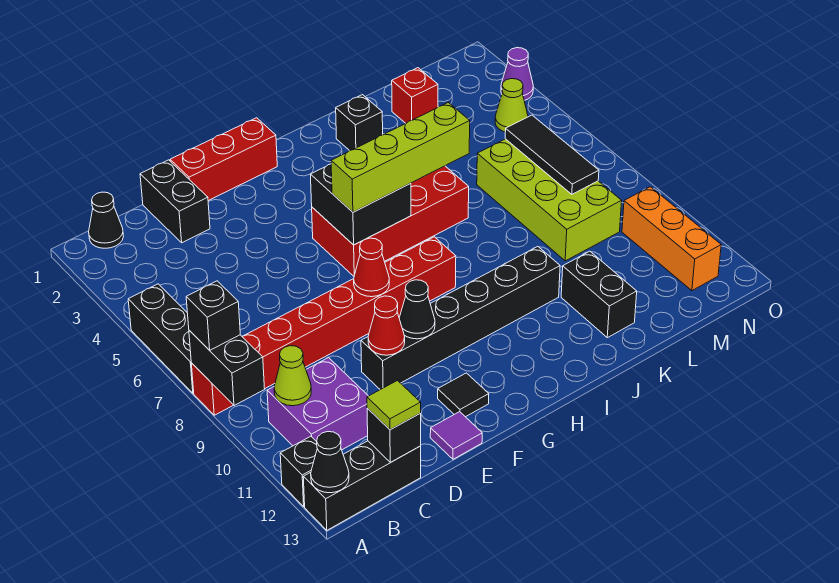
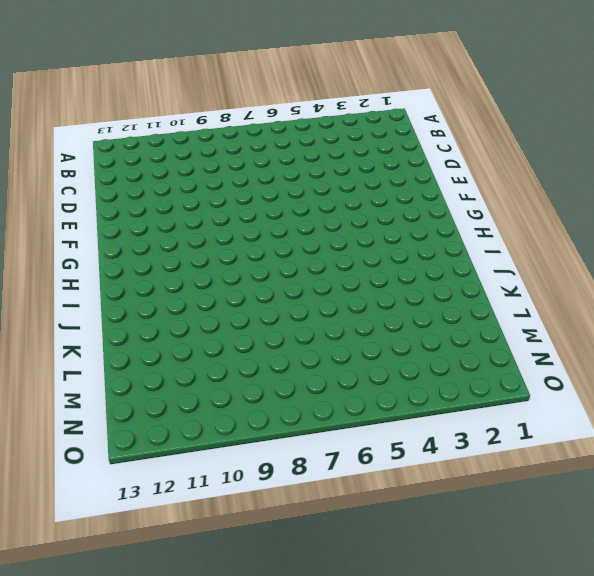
none -> black brick A5:A7 level 1
none -> red brick A8:H8 level 1
none -> black brick A12 level 1
none -> black brick A13:C13 level 1

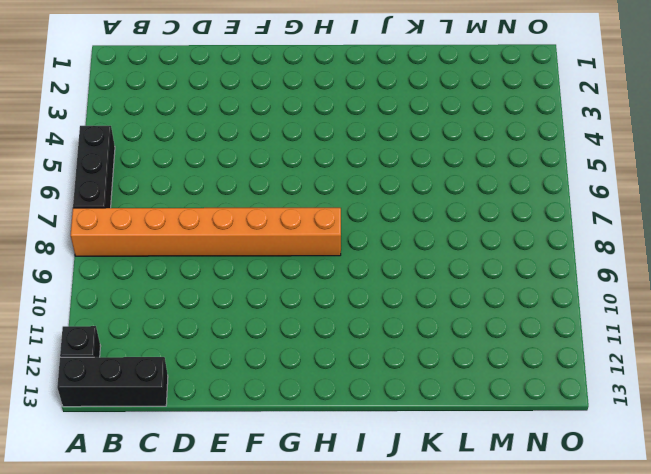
orange brick A8:H8 level 1 -> red brick A8:H8 level 1
none -> black cone B1 level 1
none -> purple brick B10:C11 level 1
none -> black brick D1:D2 level 1
none -> red brick E1:G1 level 1

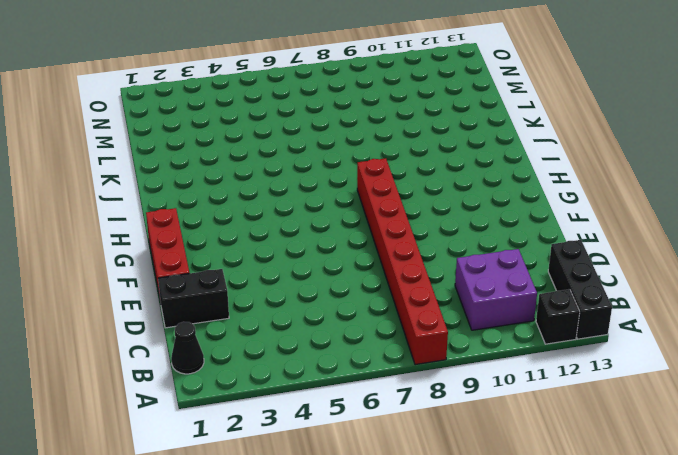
none -> black brick A5:A7 level 1
none -> black brick E10:J10 level 1
none -> purple tile E13 level 1
none -> black tile F12 level 1

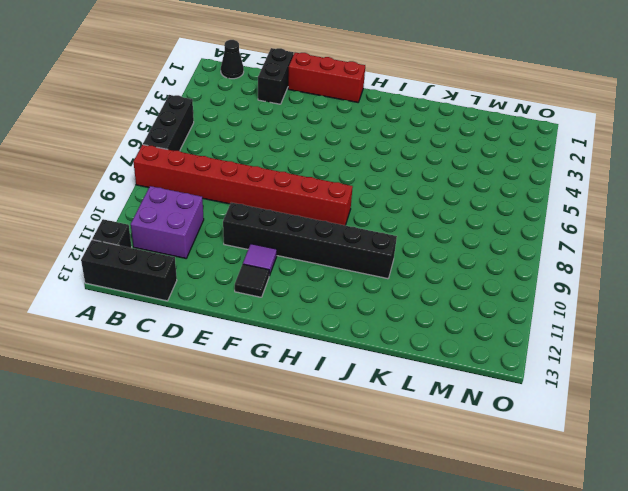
purple tile F11 level 1 -> purple tile E13 level 1
none -> red brick G5:J6 level 1
none -> black brick J2 level 1
none -> black brick K11:K12 level 1
none -> red brick L2 level 1

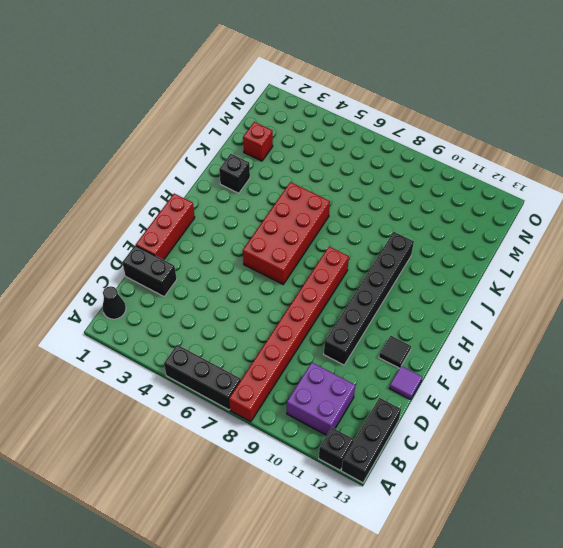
none -> black brick K11:K12 level 1
none -> lime brick L6:M9 level 1
none -> lime cone N4 level 1
none -> orange brick N10:N12 level 1

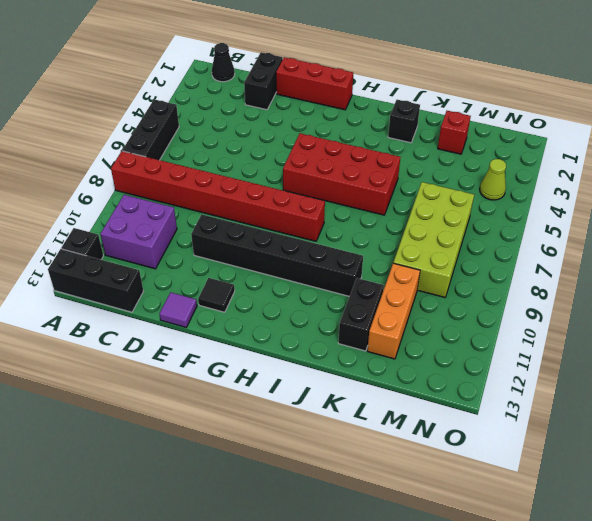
orange brick L10:L12 level 1 -> orange brick N10:N12 level 1
none -> purple cone O3 level 1
none -> black brick A8:A9 level 2
none -> black cone A13 level 2
none -> lime cone B10 level 2

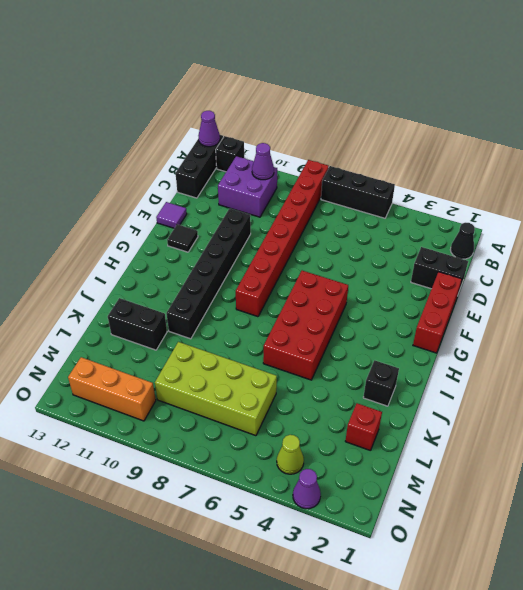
purple cone A13 level 2 -> black cone A13 level 2
purple cone B10 level 2 -> lime cone B10 level 2
none -> black brick A8:A9 level 2
none -> black brick C13 level 2
none -> red cone E10 level 2
none -> red cone F8 level 2

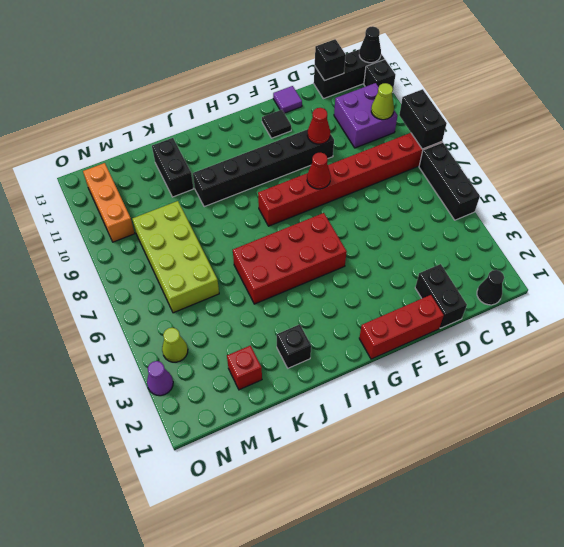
none -> black cone F10 level 2
none -> black brick G5:H6 level 2
none -> black tile M6:M8 level 2
none -> black brick A8 level 3

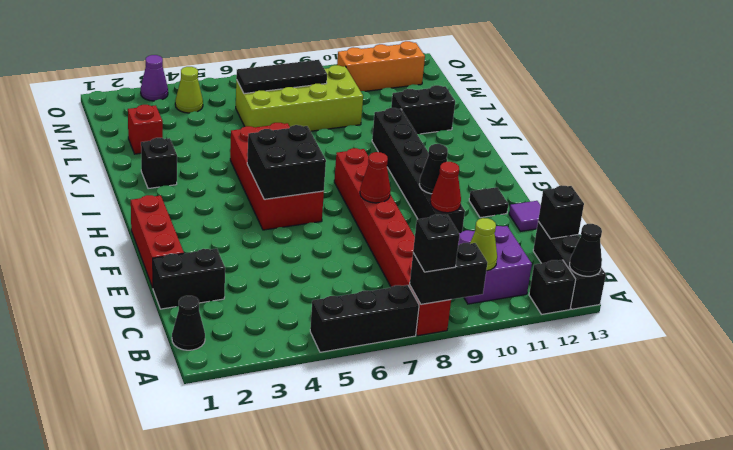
none -> lime tile C13 level 3
none -> lime brick G6:J6 level 3

